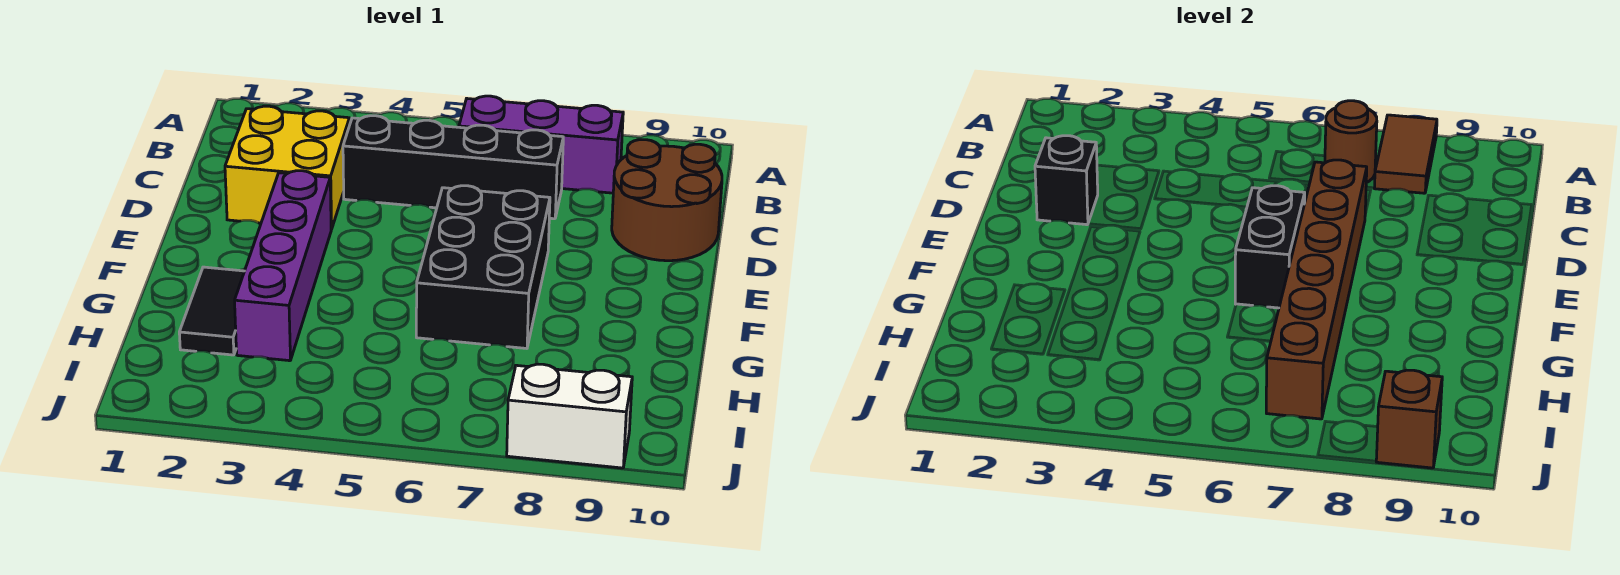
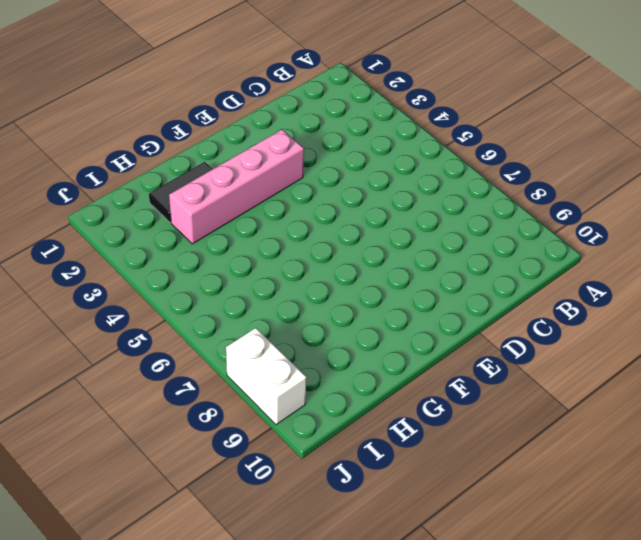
pink brick E3:H3 level 1 -> purple brick E3:H3 level 1
none -> purple brick B6:B8 level 1
none -> yellow brick C2:D3 level 1
none -> black brick C4:C7 level 1

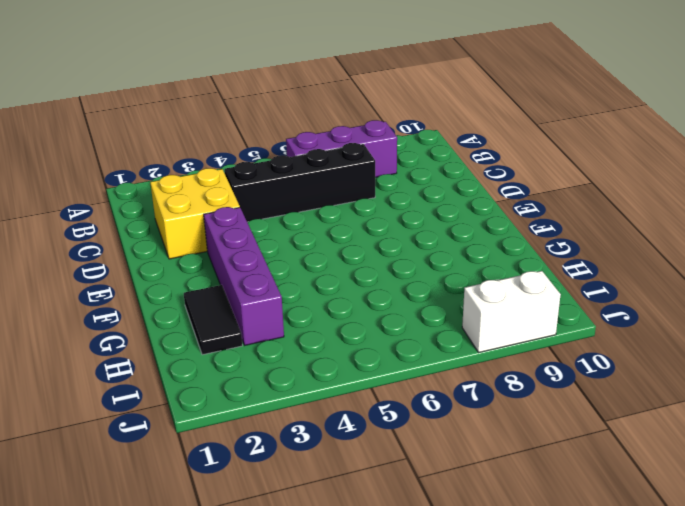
none -> brown round brick C9:D10 level 1
none -> black brick E6:G7 level 1
none -> brown tile A8:B8 level 2

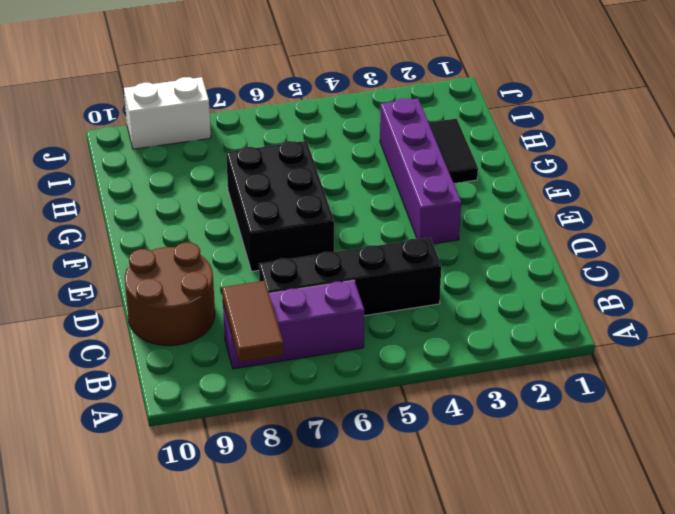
none -> yellow brick C2:D3 level 1
none -> brown round brick B7 level 2
none -> black brick D2 level 2

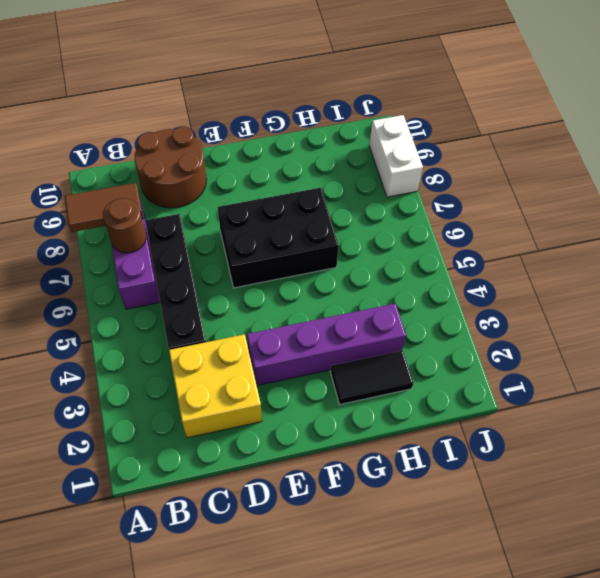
none -> black brick D2 level 2
none -> brown brick D7:I7 level 2
none -> black brick E6:F6 level 2

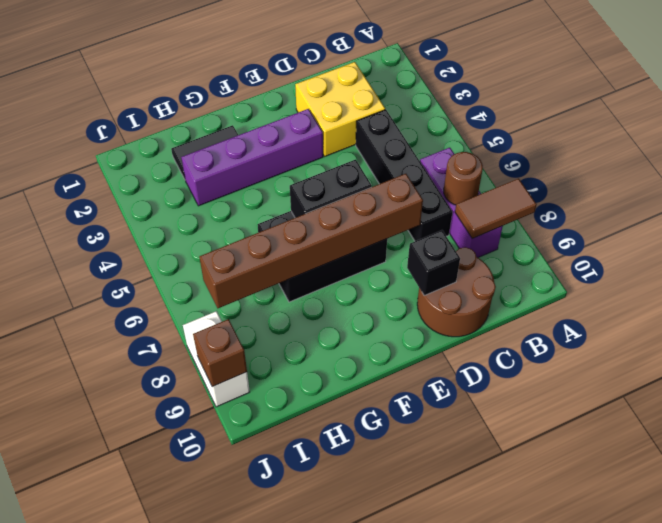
black brick D9 level 2 -> black brick D2 level 2

